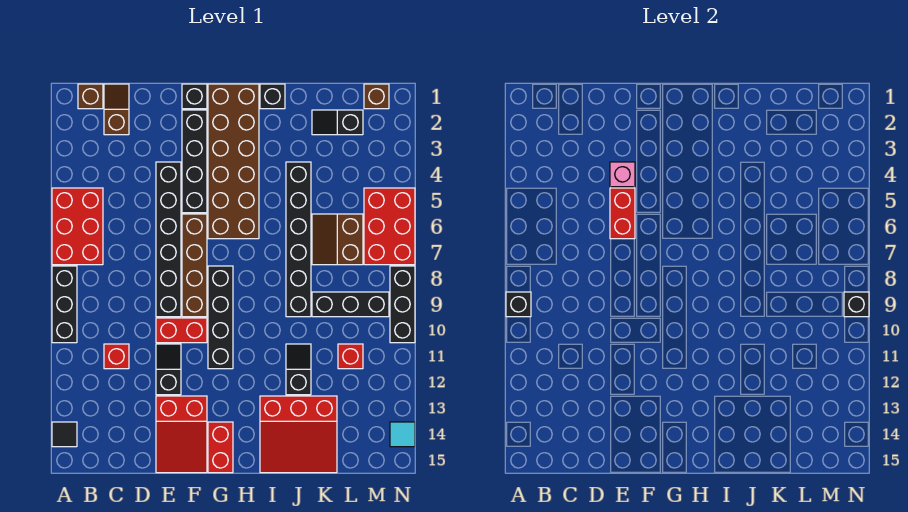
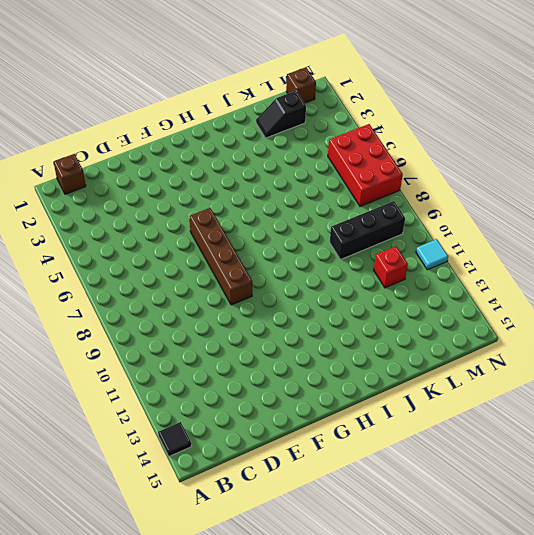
cyan tile N11 level 1 -> cyan tile N14 level 1
none -> red brick A5:B7 level 1
none -> black brick A8:A10 level 1
none -> brown slope C1:C2 level 1 top 2
none -> red brick C11 level 1

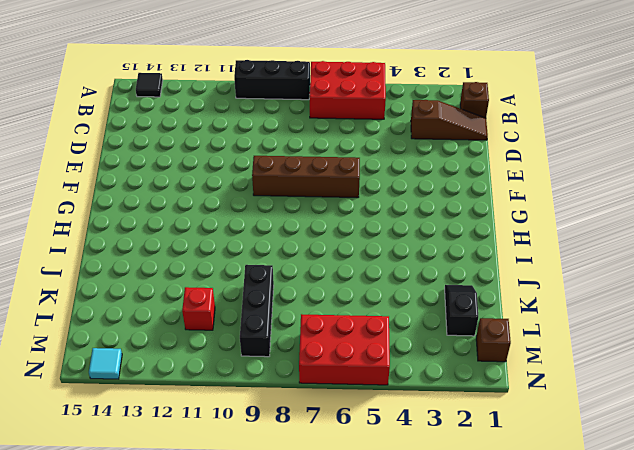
brown slope C1:C3 level 1 top 3 -> brown slope C1:C2 level 1 top 2
none -> red brick C11 level 1
none -> black brick E4:E9 level 1
none -> red brick E10:F10 level 1
none -> black slope E11:E12 level 1 top 12

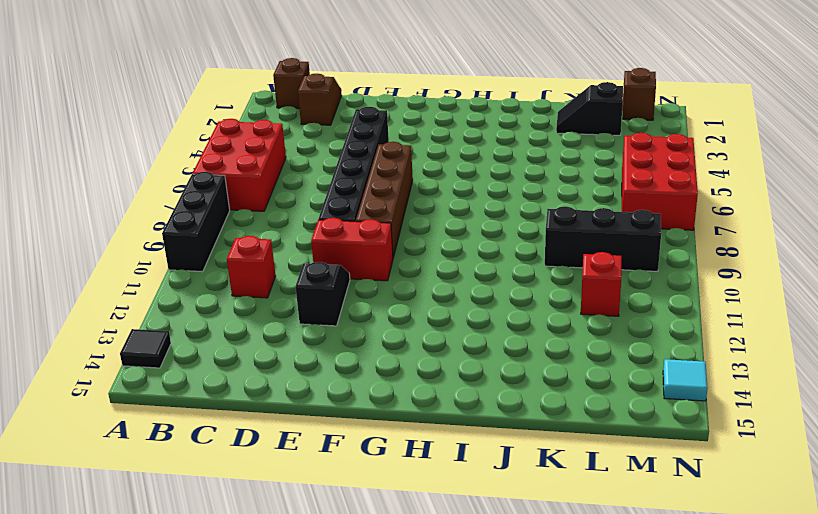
none -> red slope E13:F15 level 1 top 13
none -> black brick F1 level 1
none -> black brick F2:F5 level 1
none -> brown brick G1:H6 level 1

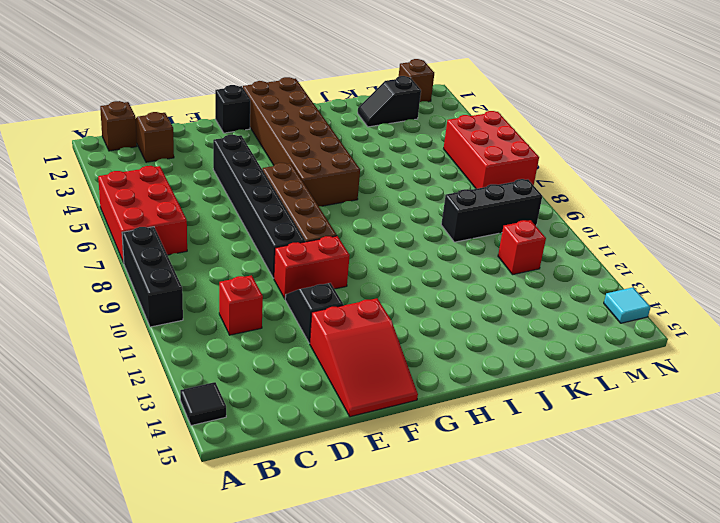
none -> black brick F2:F5 level 1
none -> black brick G8:G11 level 1
none -> red brick G14:G15 level 1
none -> black brick I1 level 1

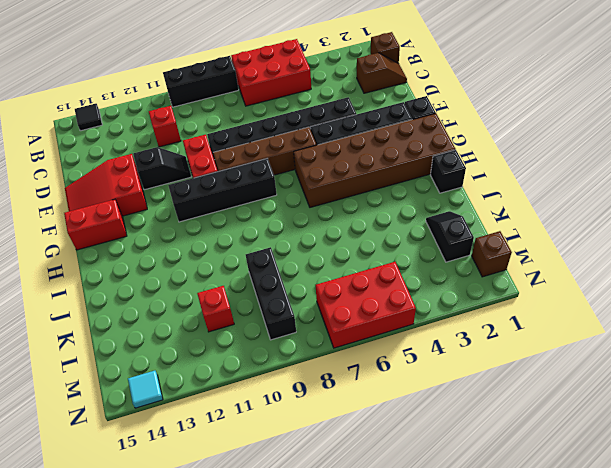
none -> red slope I13:K15 level 1 top 13
none -> black brick J4:J9 level 1
none -> black slope J11:J12 level 1 top 12
none -> brown slope K6:L7 level 1 top L

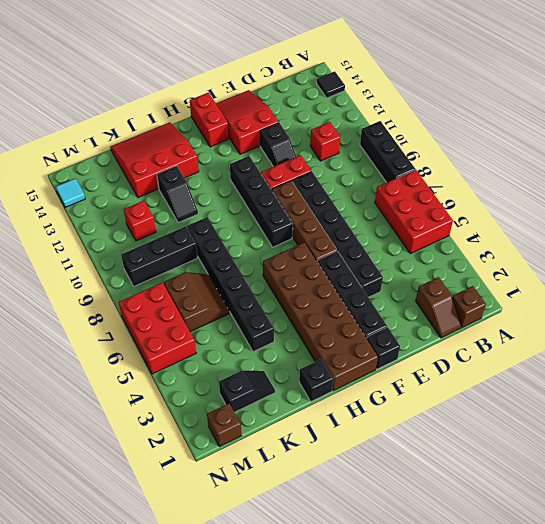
none -> black brick N8:N10 level 1
none -> black brick A9 level 2
none -> pink brick E4 level 2
none -> red brick E5:E6 level 2

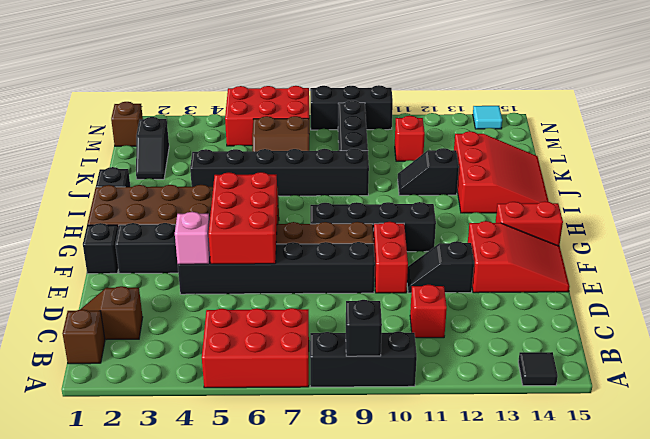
red brick E5:G6 level 2 -> red brick E5:E6 level 2
none -> black brick N9 level 2

